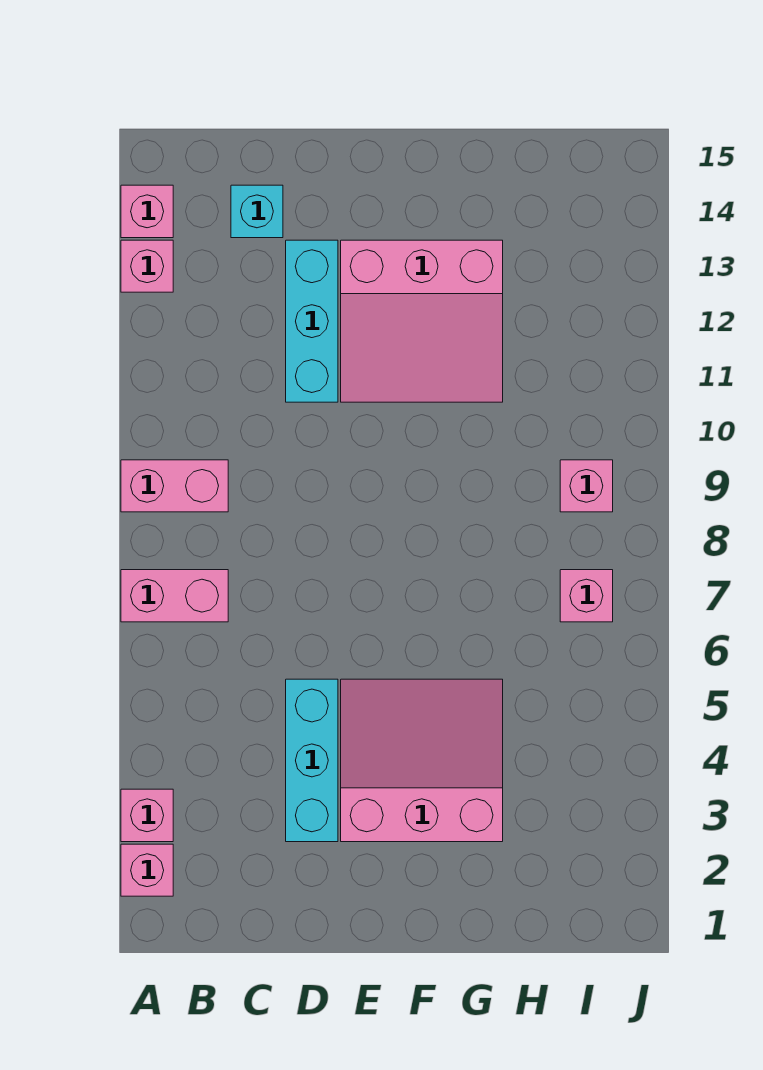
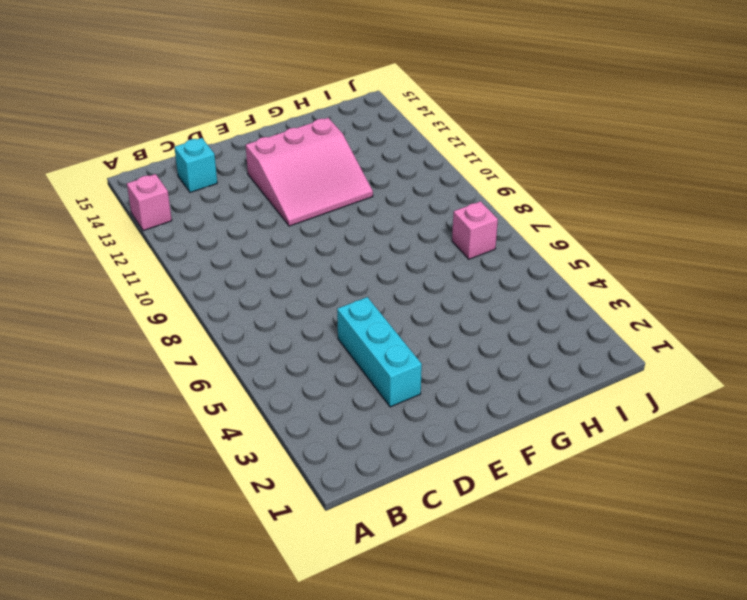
none -> pink brick A2 level 1
none -> pink brick A3 level 1
none -> pink brick A7:B7 level 1

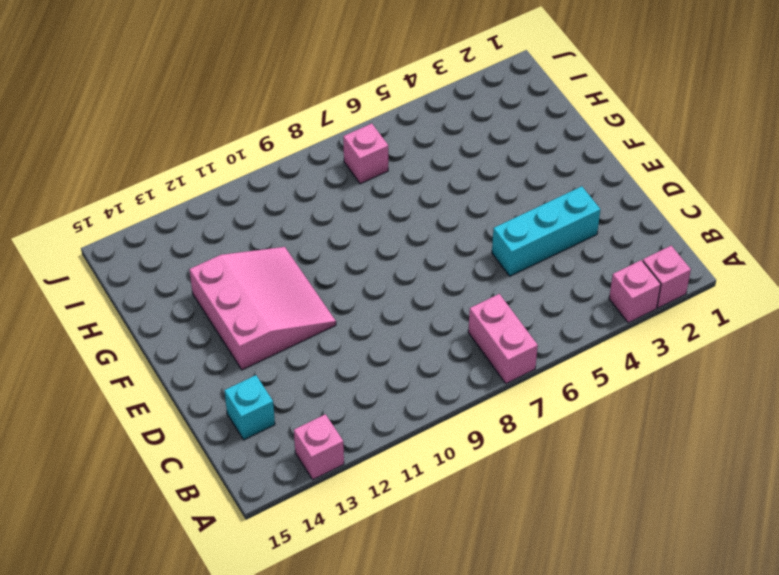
none -> pink brick A9:B9 level 1
none -> pink brick A14 level 1
none -> cyan brick D11:D13 level 1

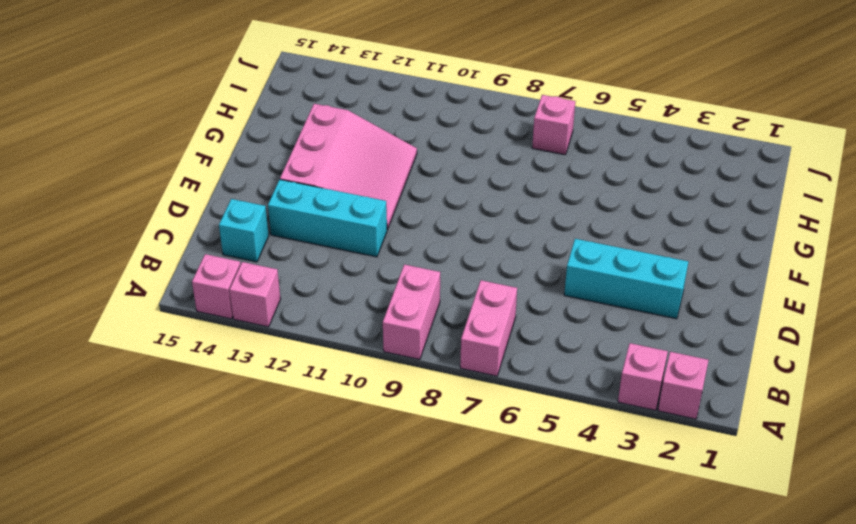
none -> pink slope E3:G5 level 1 top 3
none -> pink brick I9 level 1

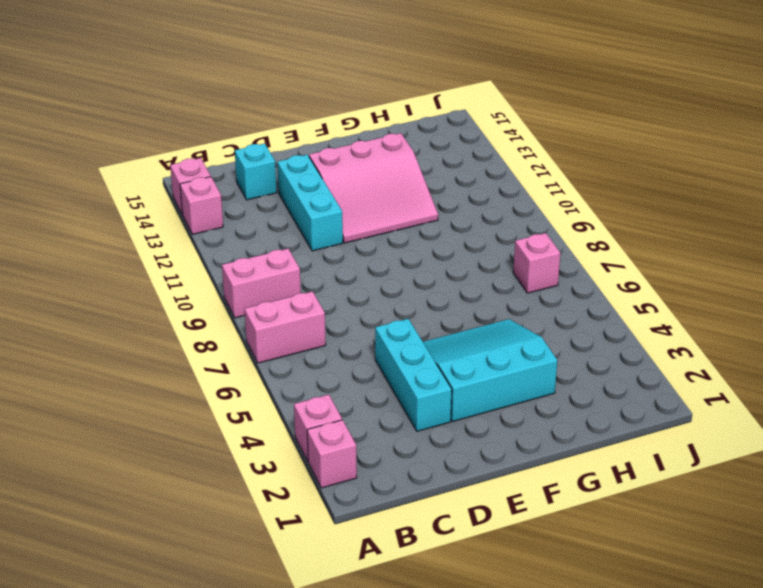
cyan slope E3:G5 level 1 top 3 -> pink slope E3:G5 level 1 top 3
none -> pink brick I9 level 1

